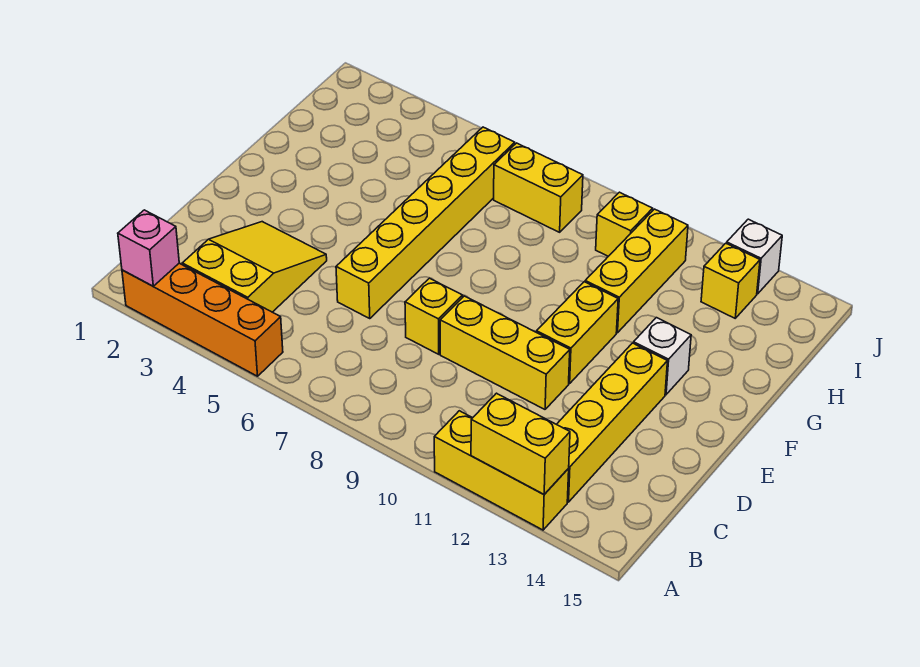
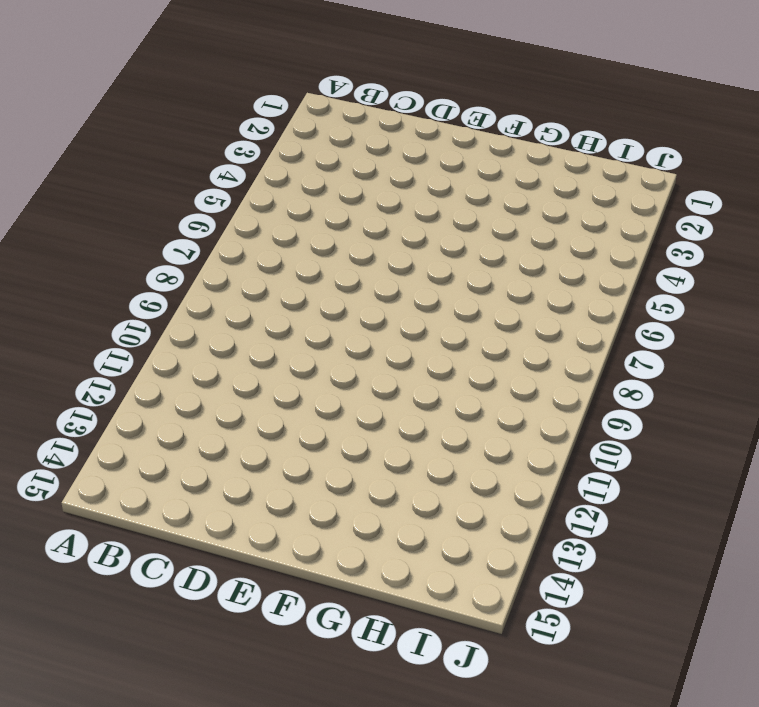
none -> orange brick A2:A5 level 1
none -> yellow brick A11:A13 level 1
none -> yellow slope B3:D4 level 1 top B

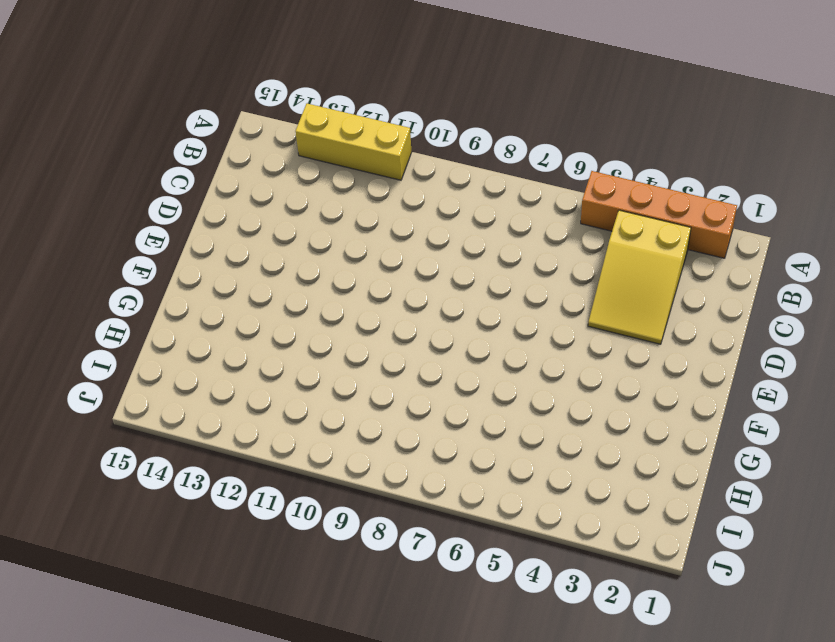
none -> yellow brick B13:E13 level 1
none -> yellow brick D6:I6 level 1
none -> yellow brick D8 level 1

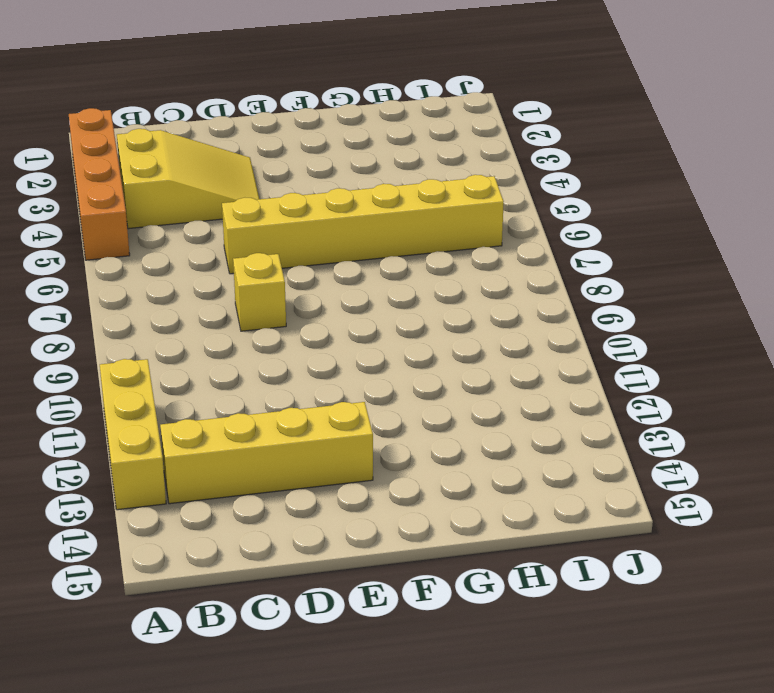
none -> yellow brick D9:D11 level 1
none -> yellow brick E11:F11 level 1
none -> white brick F13 level 1

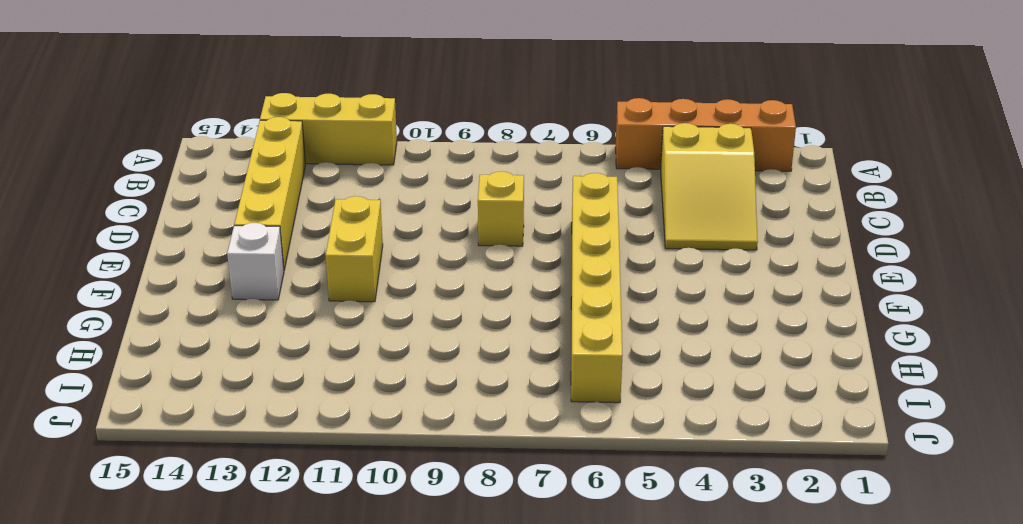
none -> yellow brick D9:D11 level 1
none -> yellow brick G11:I11 level 1
none -> yellow brick I7:I8 level 1

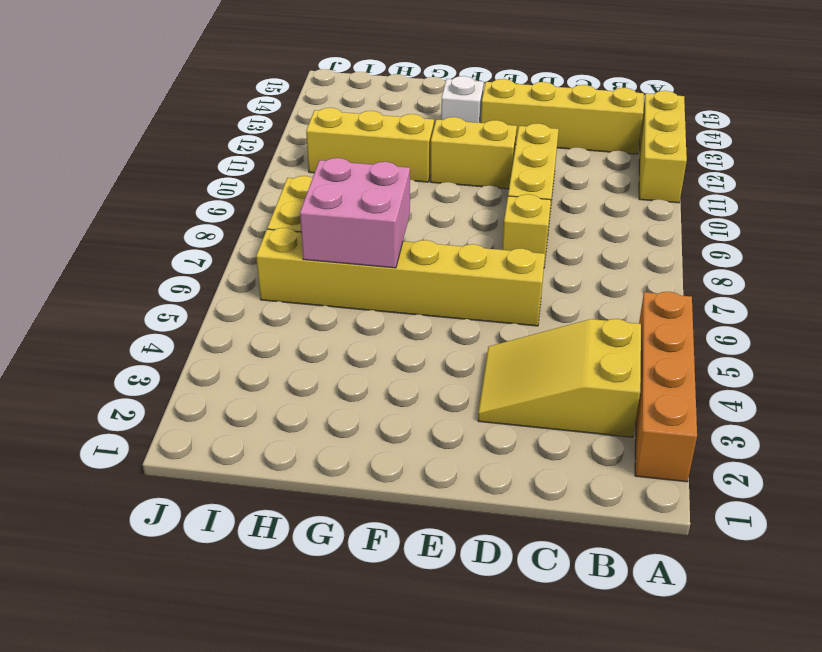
pink brick G6:H7 level 2 -> none
none -> yellow brick I10 level 1
none -> yellow brick I13 level 1
none -> white brick J13 level 1

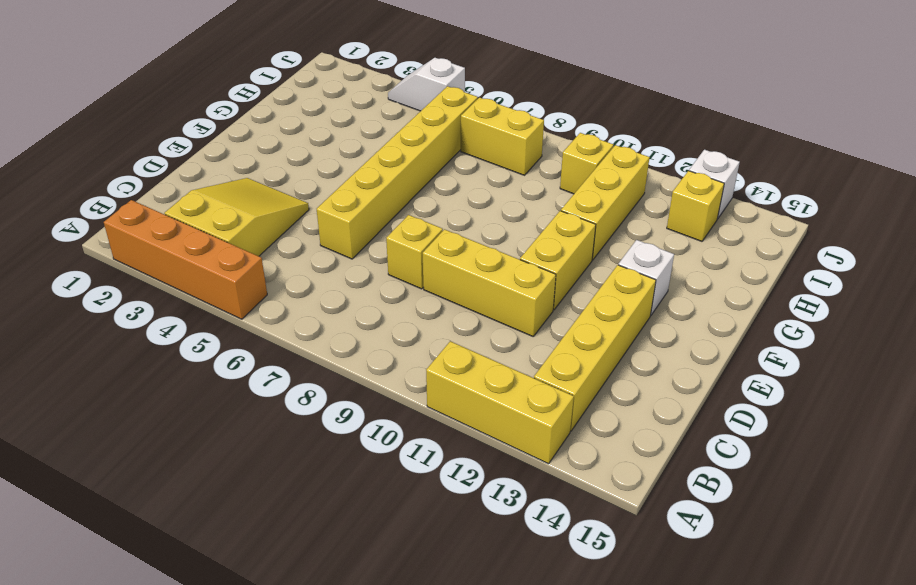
white slope J4:J5 level 1 top 5 -> none
none -> pink brick A2 level 2
none -> yellow brick A12:A13 level 2

